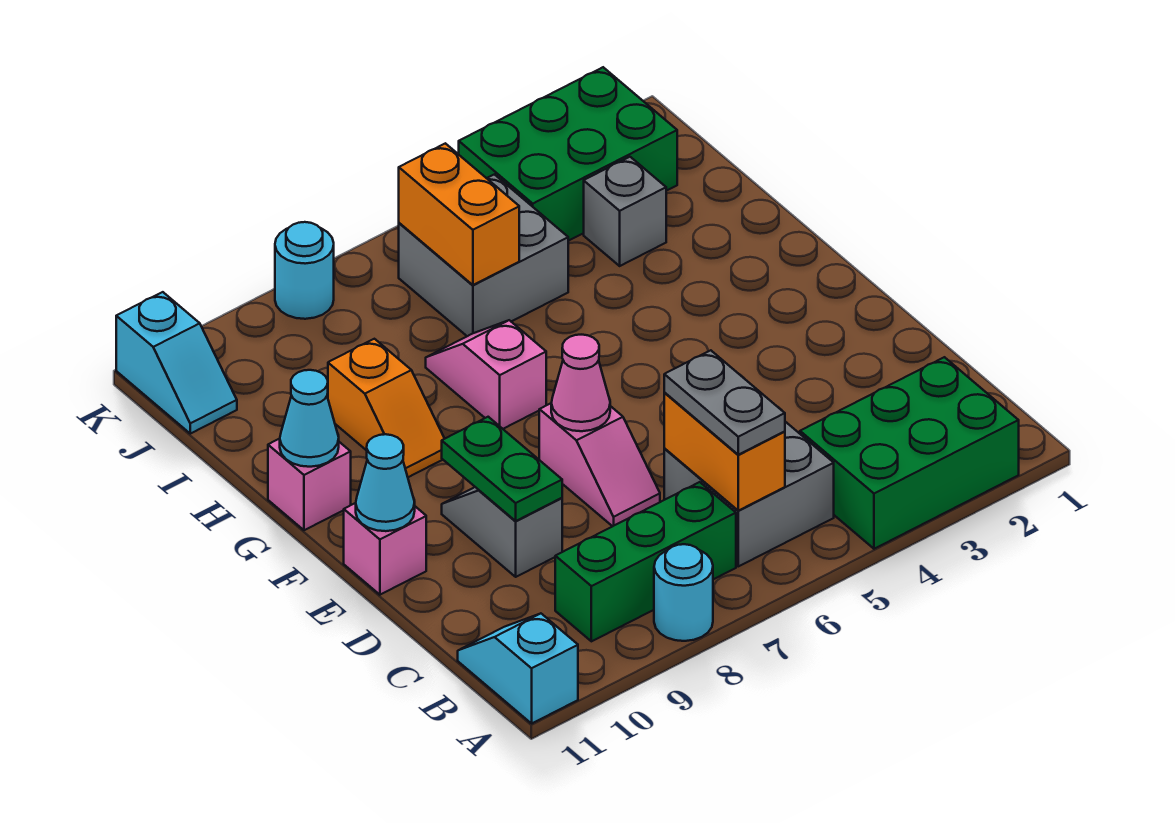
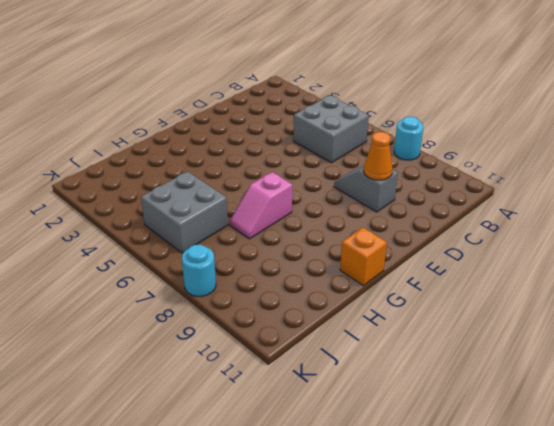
grey slope D8:D9 level 1 top 9 -> grey slope D9:E9 level 1 top D
orange cone D9 level 2 -> green plate D9:E9 level 2
orange brick G11 level 1 -> pink brick G11 level 1
none -> green brick A2:B4 level 1
none -> cyan slope A11:B11 level 1 top A
none -> green brick B7:B9 level 1

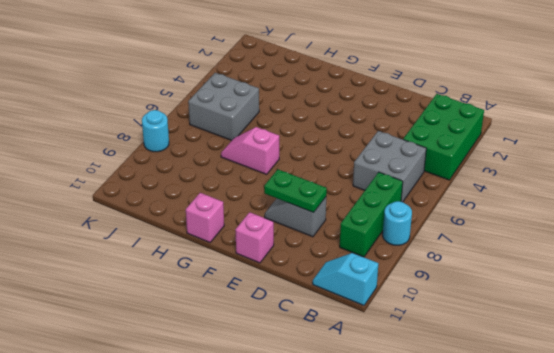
none -> pink slope D7:E7 level 1 top E
none -> orange slope G9:H9 level 1 top H
none -> grey brick I3 level 1

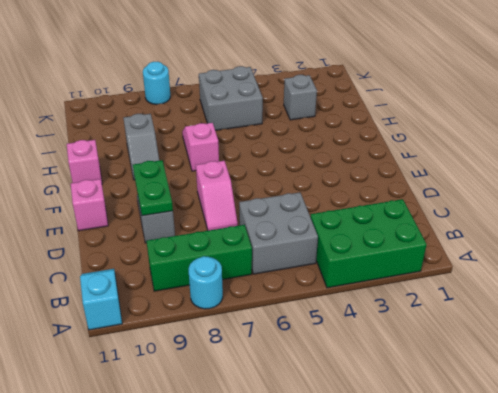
grey slope G9:H9 level 1 top H -> orange slope G9:H9 level 1 top H
none -> green brick J2:K4 level 1
none -> cyan slope J11:K11 level 1 top K
none -> orange brick B6:C6 level 2

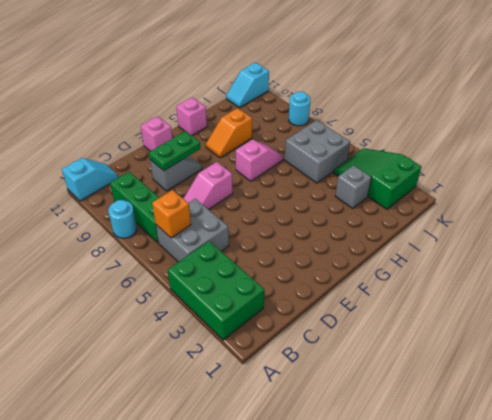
orange brick B6 level 2 -> orange brick B6:C6 level 2
green slope J2:K4 level 1 top 2 -> green brick J2:K4 level 1
none -> pink cone E7 level 2
none -> cyan cone E11 level 2
none -> cyan cone G11 level 2

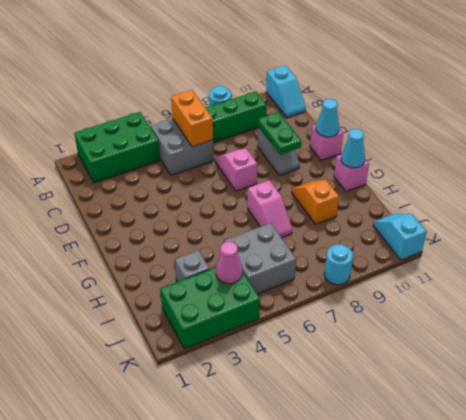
pink cone J4 level 2 -> pink cone E7 level 2
none -> orange brick I6:J6 level 2
none -> grey plate B6:C6 level 3

